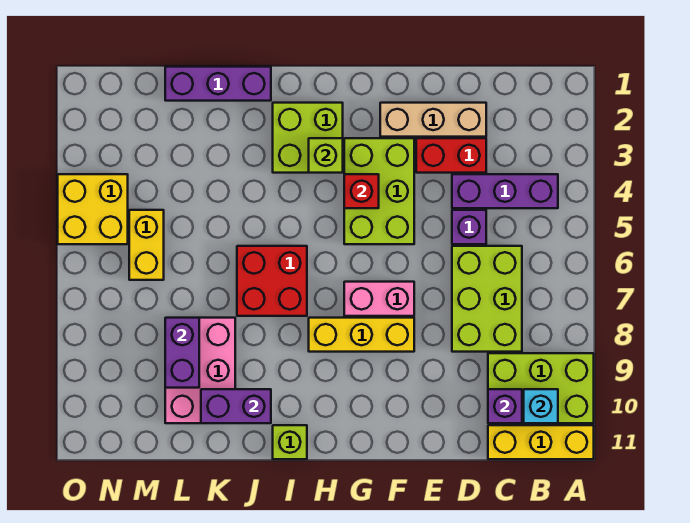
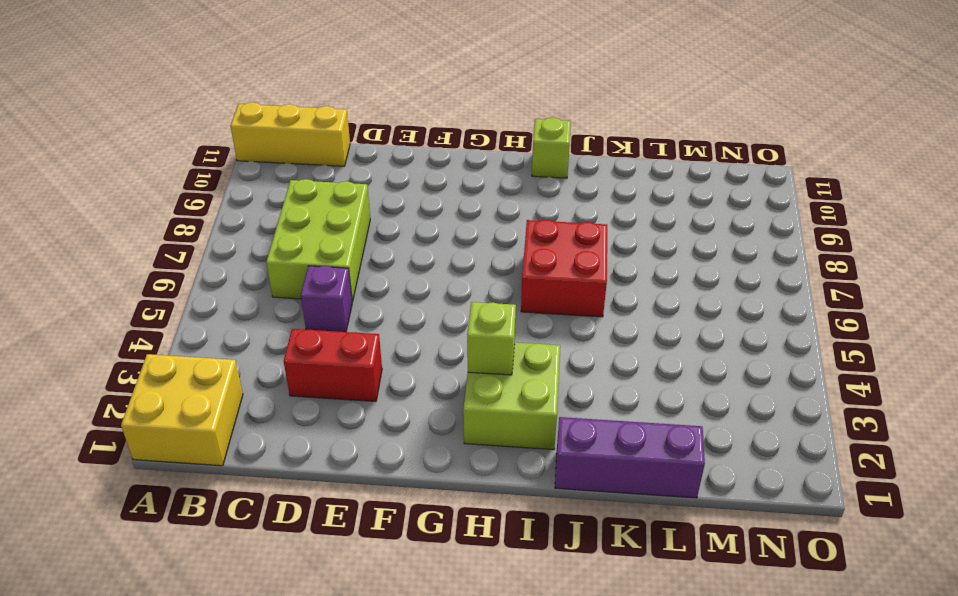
yellow brick A1:B2 level 1 -> yellow brick N4:O5 level 1
none -> lime brick A9:C10 level 1
none -> purple brick B4:D4 level 1
none -> tan brick D2:F2 level 1

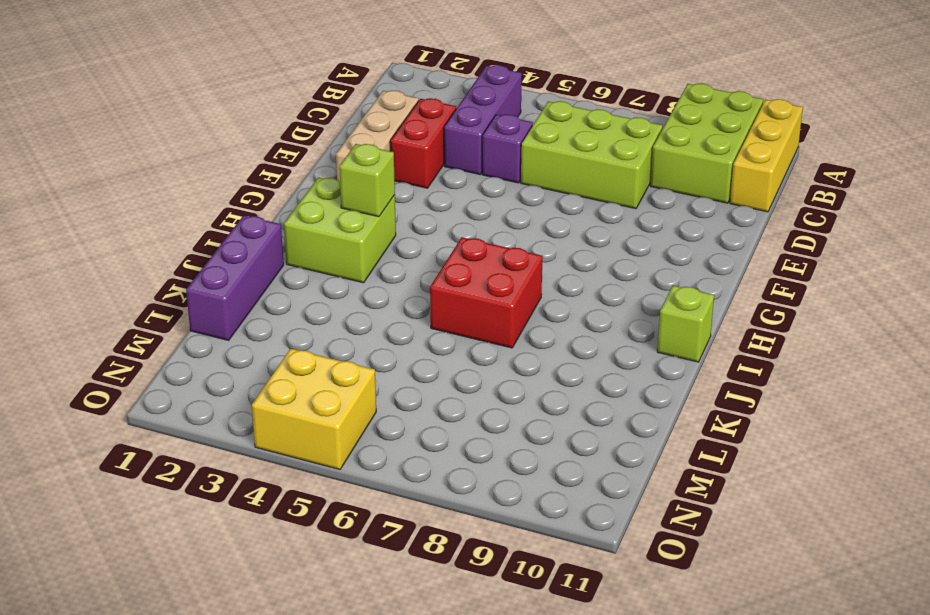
none -> lime brick F3:G5 level 1
none -> pink brick F7:G7 level 1
none -> yellow brick F8:H8 level 1

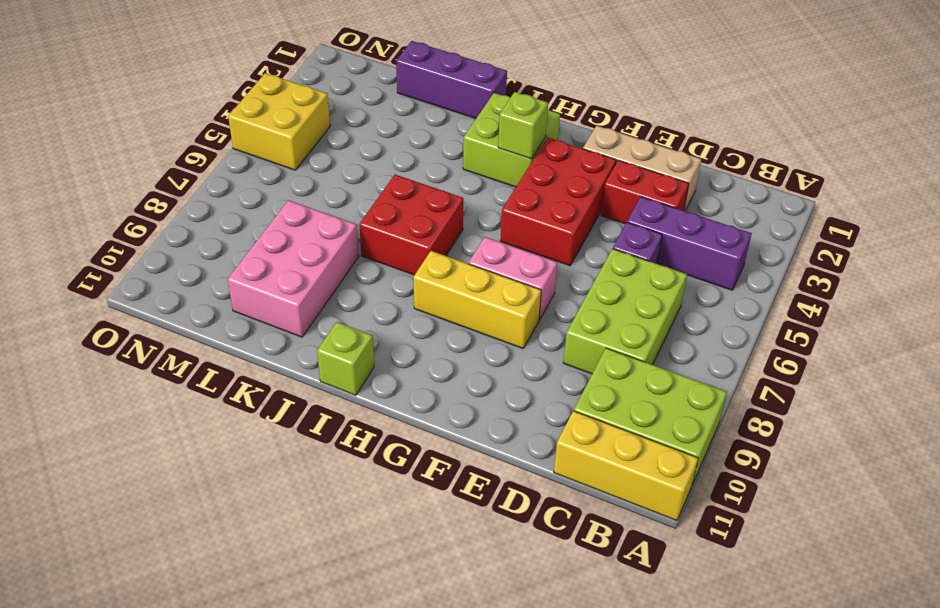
red brick F3:G5 level 1 -> lime brick F3:G5 level 1
none -> yellow brick M5:M6 level 1
none -> cyan brick B10 level 2
none -> purple brick C10 level 2

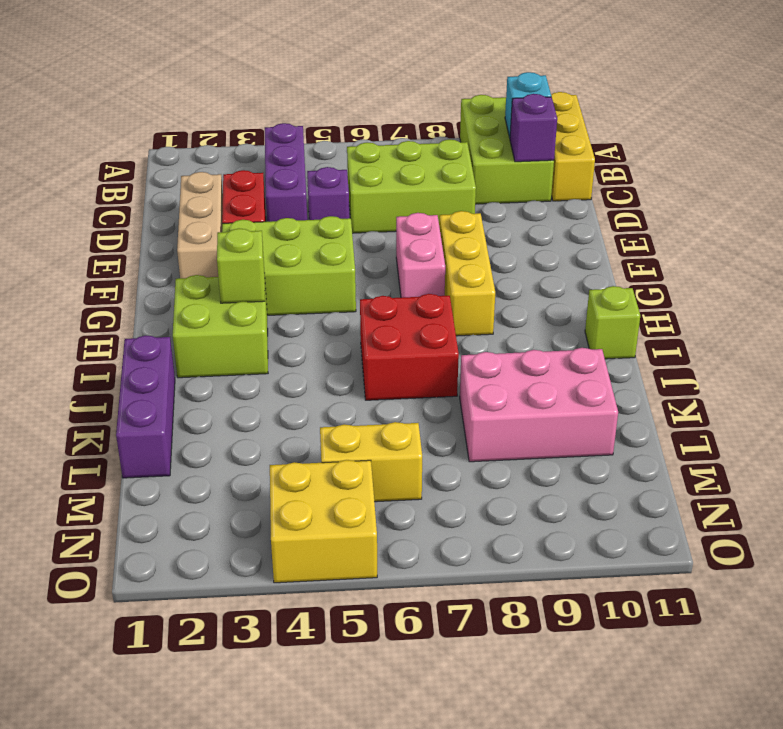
none -> red brick G4 level 2
none -> purple brick J10:K10 level 2
none -> purple brick L8:L9 level 2

